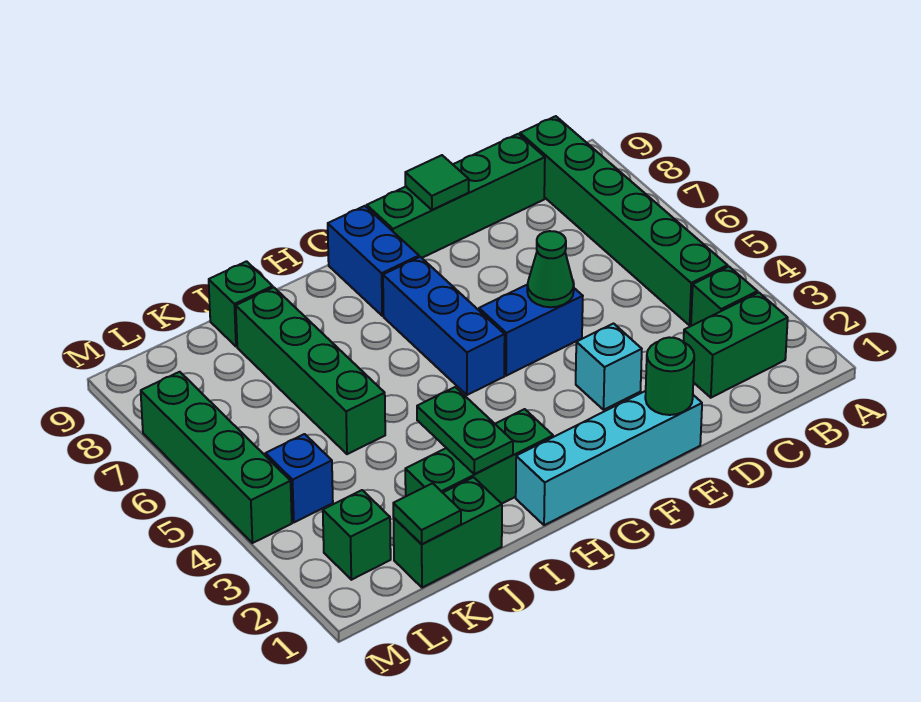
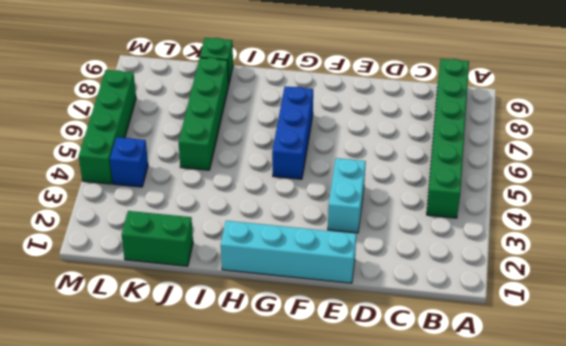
cyan brick E3:E4 level 1 -> cyan brick E3 level 1
none -> green brick B2:C2 level 1
none -> green brick B3 level 1
none -> green brick C9:F9 level 1

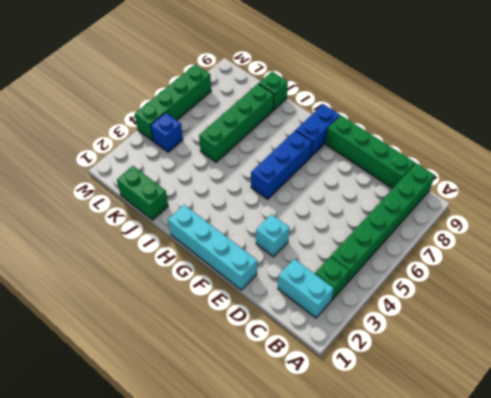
cyan brick B2:C2 level 1 -> green brick B2:C2 level 1
none -> blue brick E5:F5 level 1
none -> green brick H2:J2 level 1
none -> green brick L2 level 1

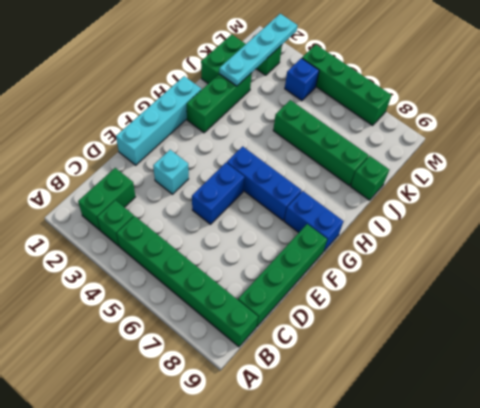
cyan plate J2:M2 level 2 -> none
none -> green round brick E1 level 2
none -> green cone E5 level 2
none -> green tile E9 level 2

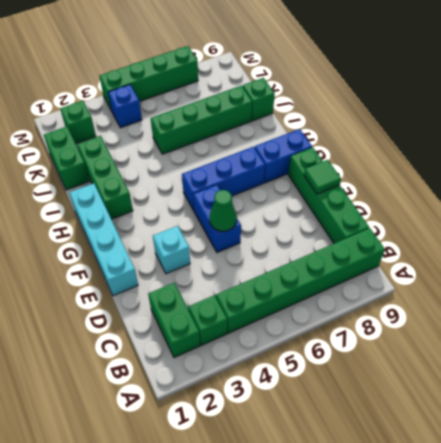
none -> green round brick E1 level 2
none -> green plate I2:I3 level 2
none -> green tile K1 level 2

